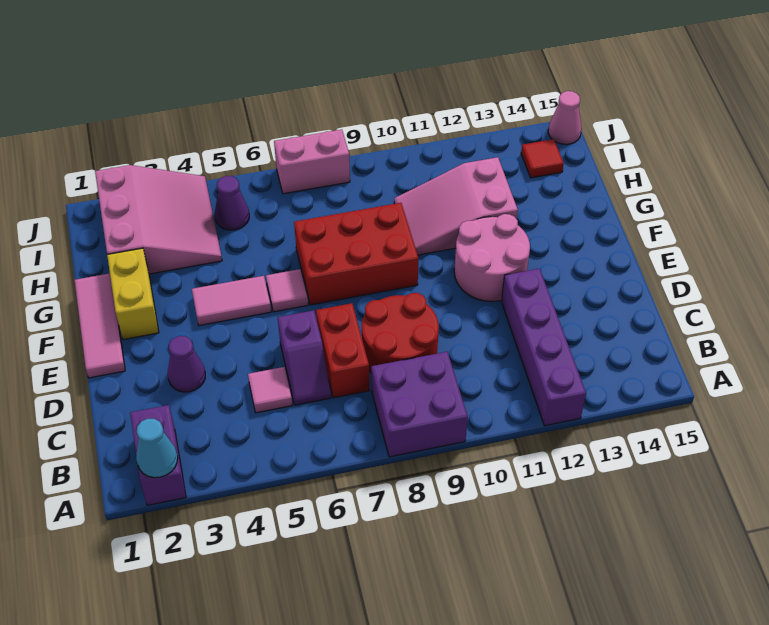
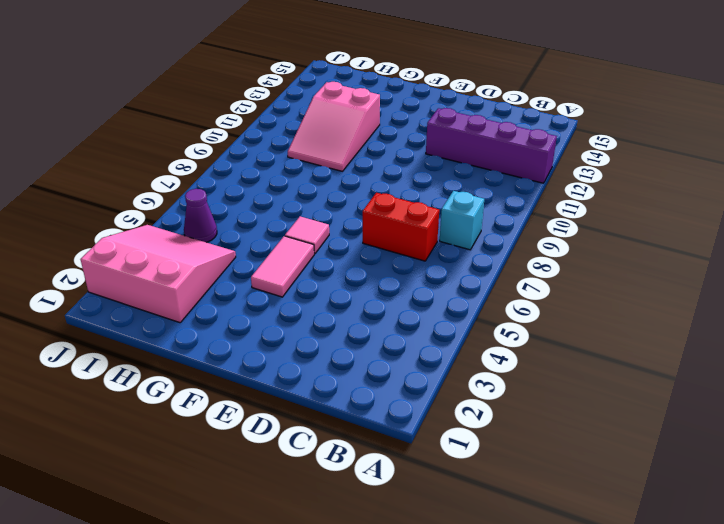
cyan brick B8 level 1 -> purple brick A8:B9 level 1
none -> purple brick A2:B2 level 1
none -> pink tile C5 level 1
none -> purple slope C6:D6 level 1 top D

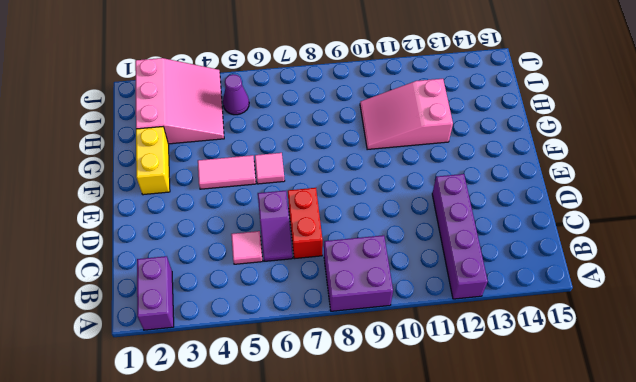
none -> red round brick C8:D9 level 1
none -> purple cone D3 level 1
none -> pink tile E1:G1 level 1

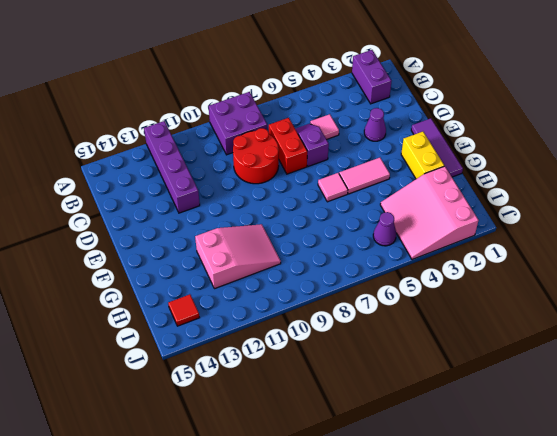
purple tile E1:G1 level 1 -> pink tile E1:G1 level 1
none -> pink round brick E11:F12 level 1
none -> red brick F7:G9 level 1
none -> pink brick J7:J8 level 1

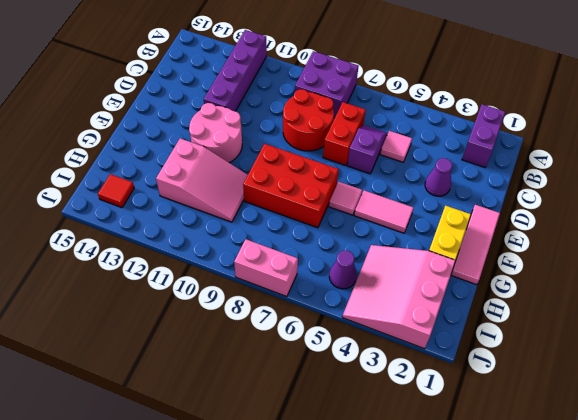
none -> pink cone J15 level 1
none -> cyan cone A2 level 2

